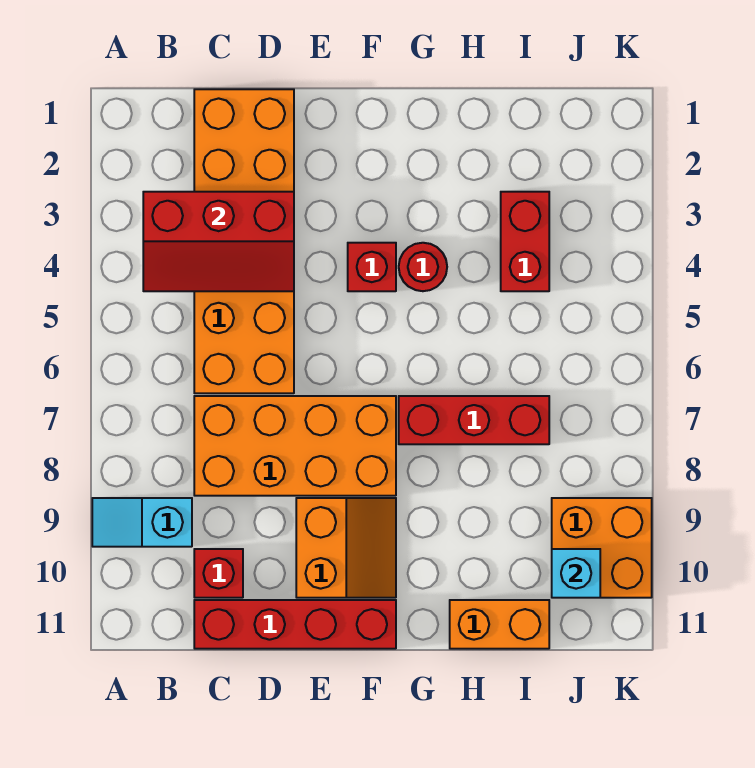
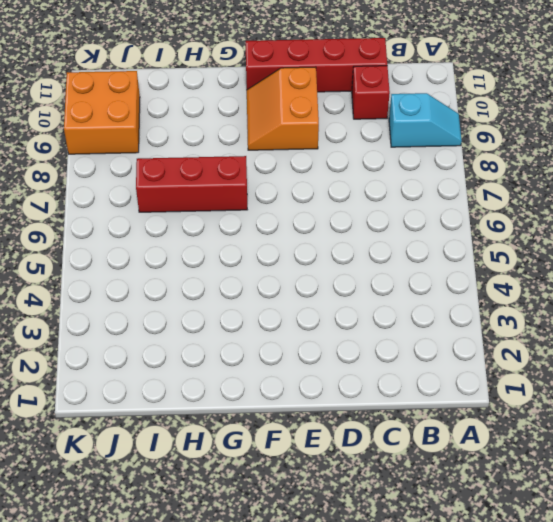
none -> orange brick C1:D6 level 1
none -> orange brick C7:F8 level 1
none -> red brick F4 level 1

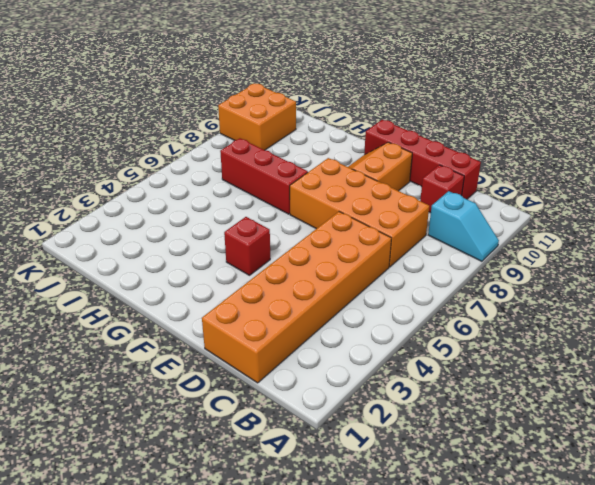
none -> red round brick G4 level 1
none -> orange brick H11:I11 level 1
none -> red brick I3:I4 level 1

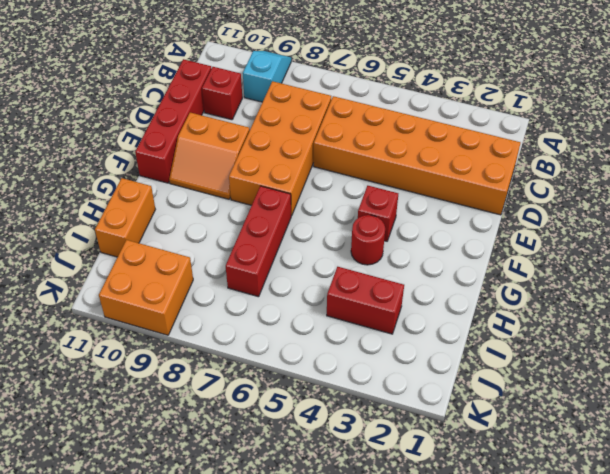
none -> red slope B3:D4 level 2 top 3
none -> cyan brick J10 level 2

